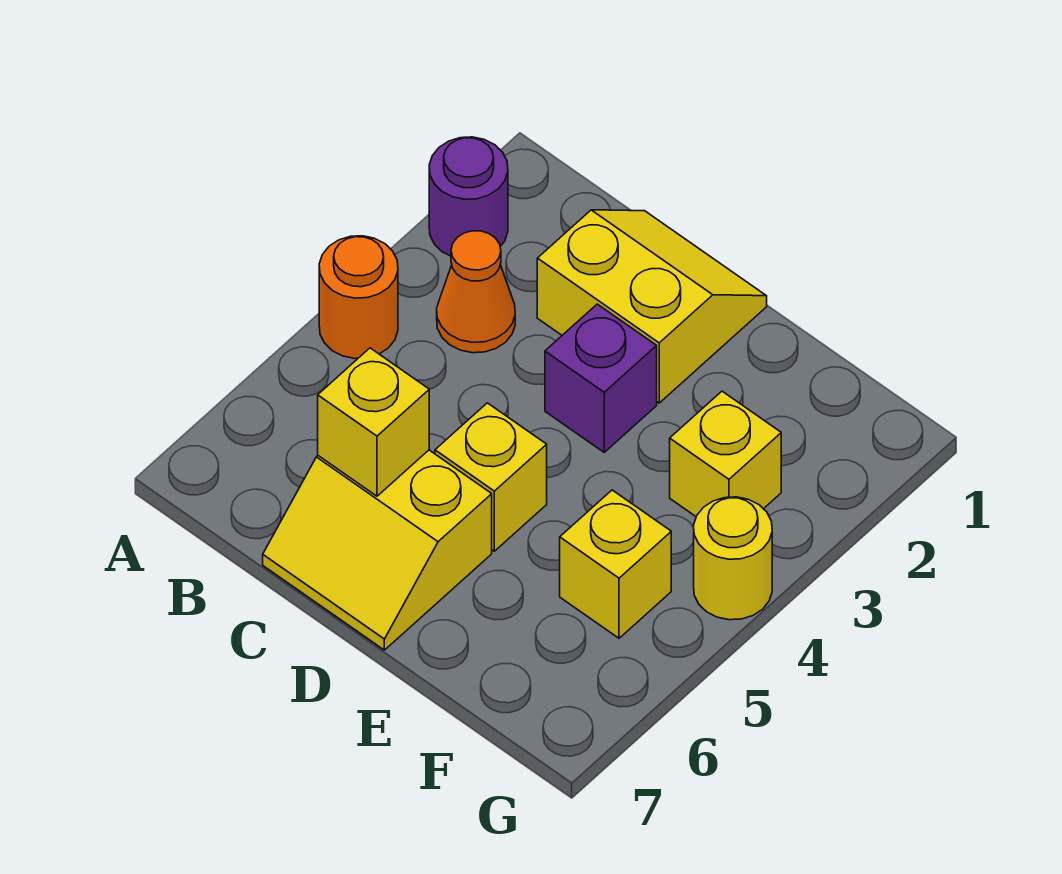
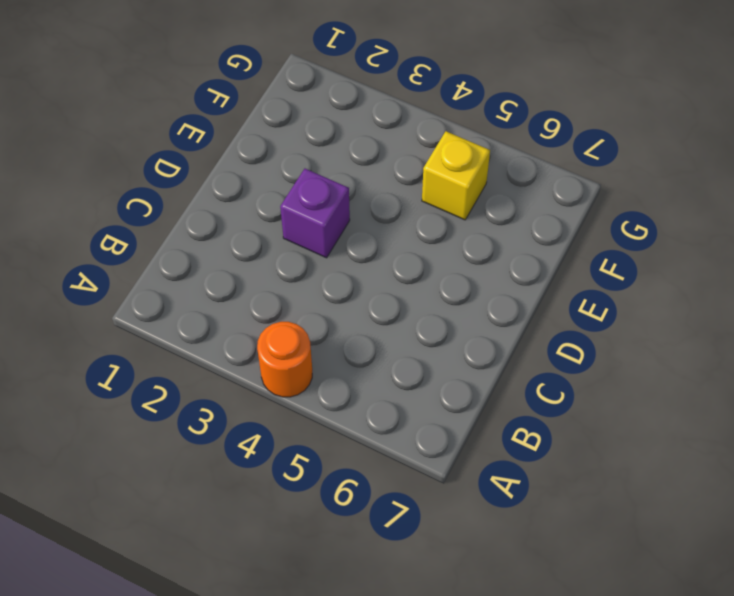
none -> purple round brick A2 level 1
none -> orange cone B3 level 1

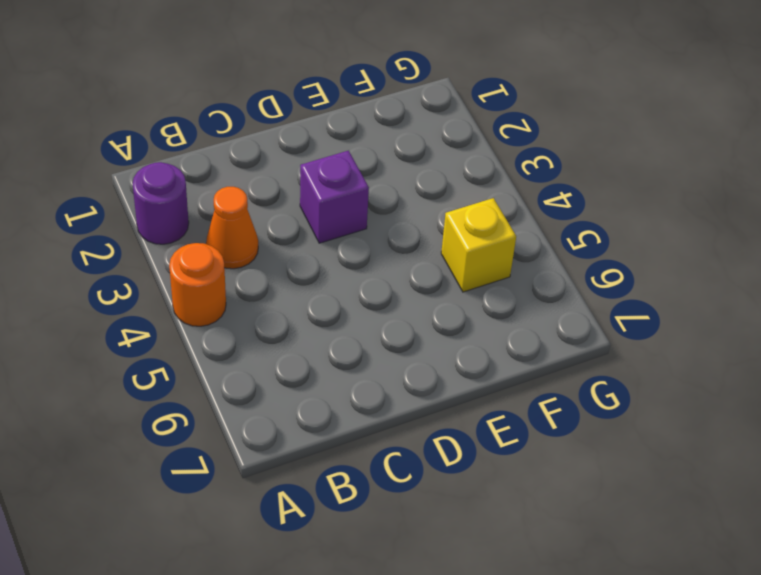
none -> yellow slope C1:D2 level 1 top 2
none -> yellow slope C6:D7 level 1 top 6

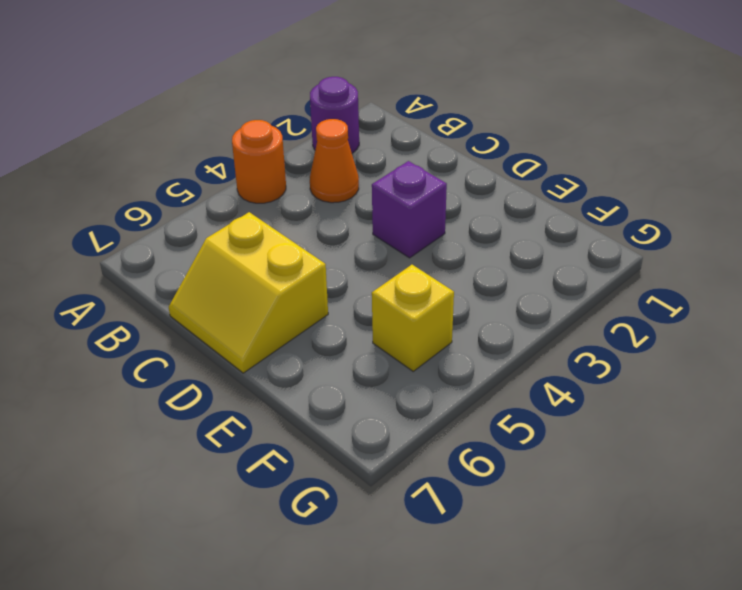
none -> yellow slope C1:D2 level 1 top 2
none -> yellow brick D5 level 1

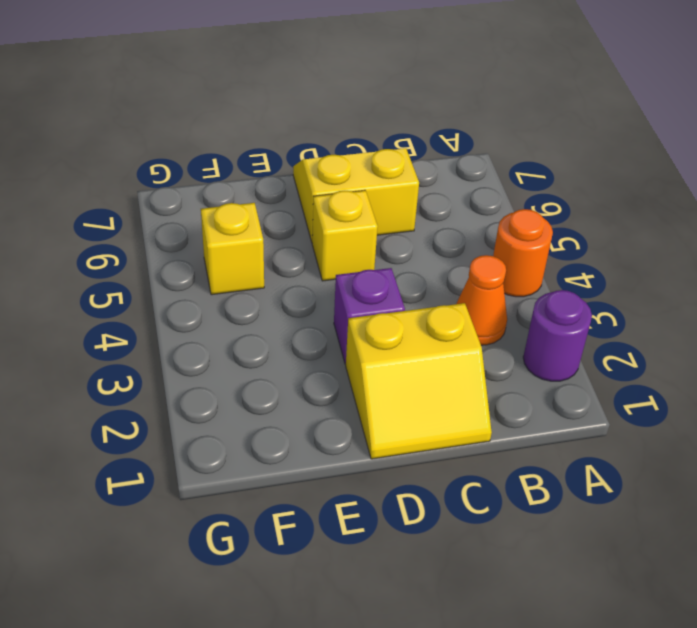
none -> yellow brick F3 level 1
none -> yellow round brick G4 level 1

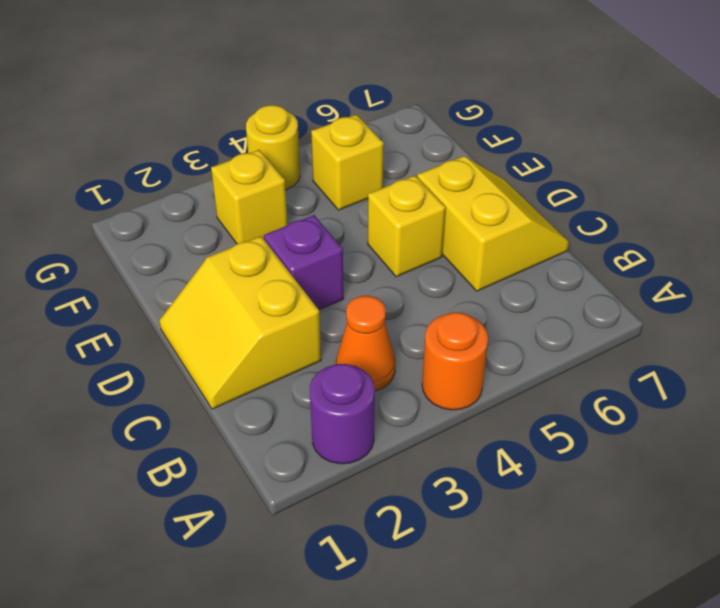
none -> yellow brick C6 level 2

